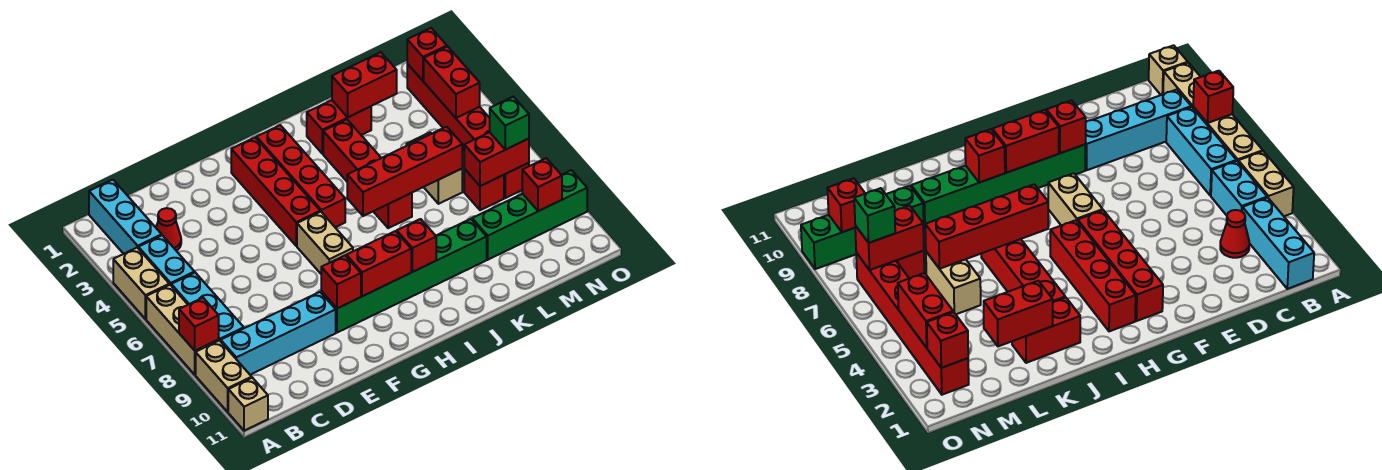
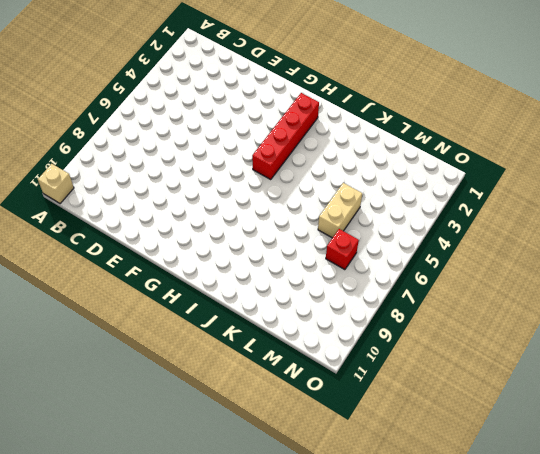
none -> tan brick A4:A5 level 1
none -> tan brick A6:A8 level 1
none -> tan brick A9:A10 level 1
none -> cyan brick B1:B3 level 1

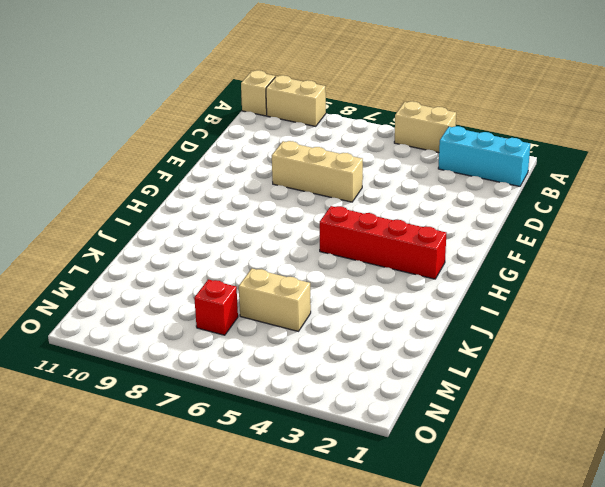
tan brick E6:E8 level 1 -> tan brick A6:A8 level 1
none -> cyan brick B4:B5 level 1
none -> cyan brick B6:B8 level 1
none -> cyan brick B9:E9 level 1
none -> red cone C3 level 1

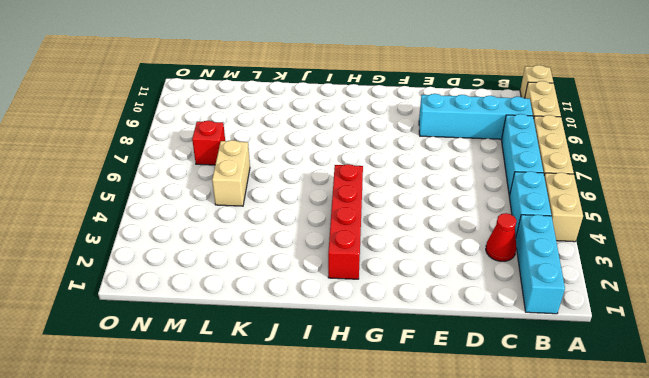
none -> green brick F9:K9 level 1
none -> red brick G2:G5 level 1
none -> tan brick G6:G7 level 1
none -> red brick J2:K2 level 1

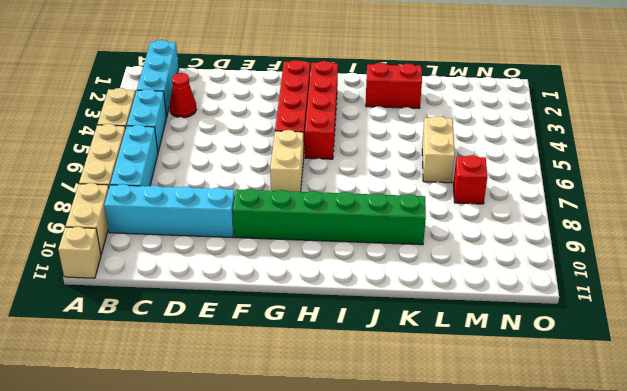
none -> red brick J3:J6 level 1
none -> green brick L9:O9 level 1
none -> red brick N2:N7 level 1
none -> red brick A8 level 2

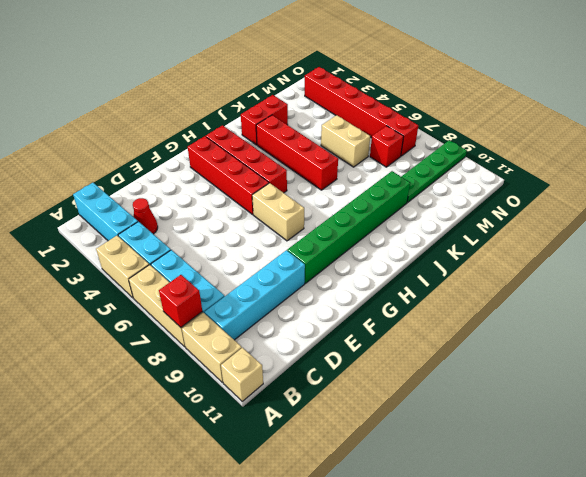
green plate L9:O9 level 1 -> green brick L9:O9 level 1
none -> red brick F9 level 2
none -> red brick G9:H9 level 2
none -> red brick I6:L6 level 2
none -> red brick I9 level 2

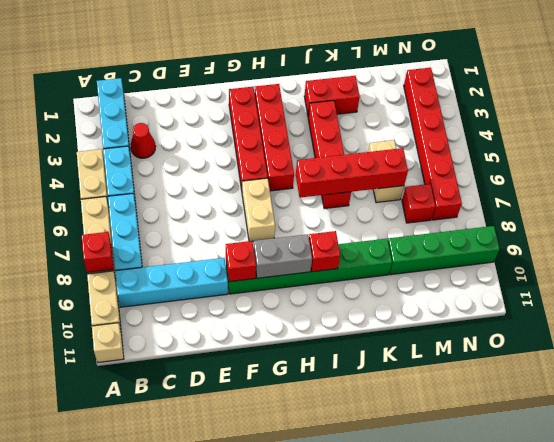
grey brick G9:H9 level 2 -> red brick G9:H9 level 2
none -> red brick K2:L2 level 2
none -> red brick M7:N7 level 2
none -> red brick N2 level 2
none -> red brick N3:N4 level 2

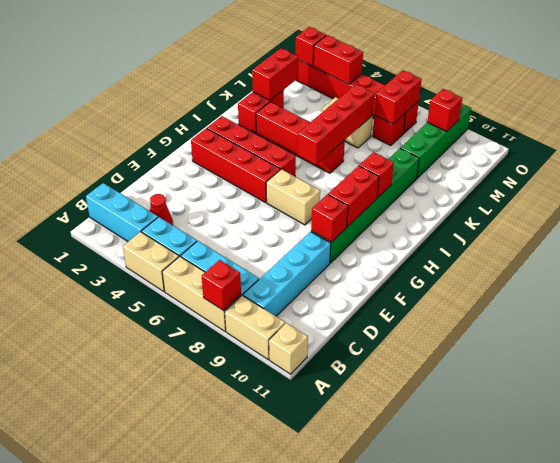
none -> green brick N7 level 3

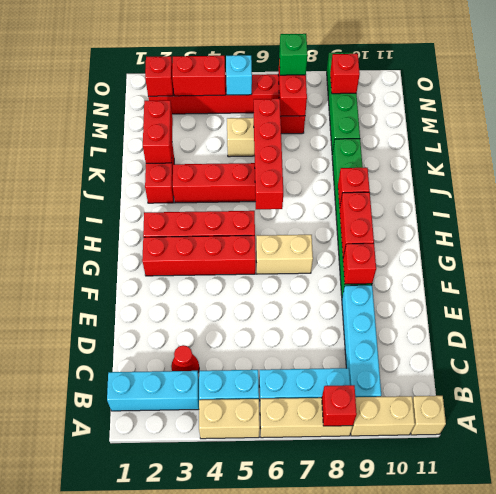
cyan brick N5 level 2 -> none

